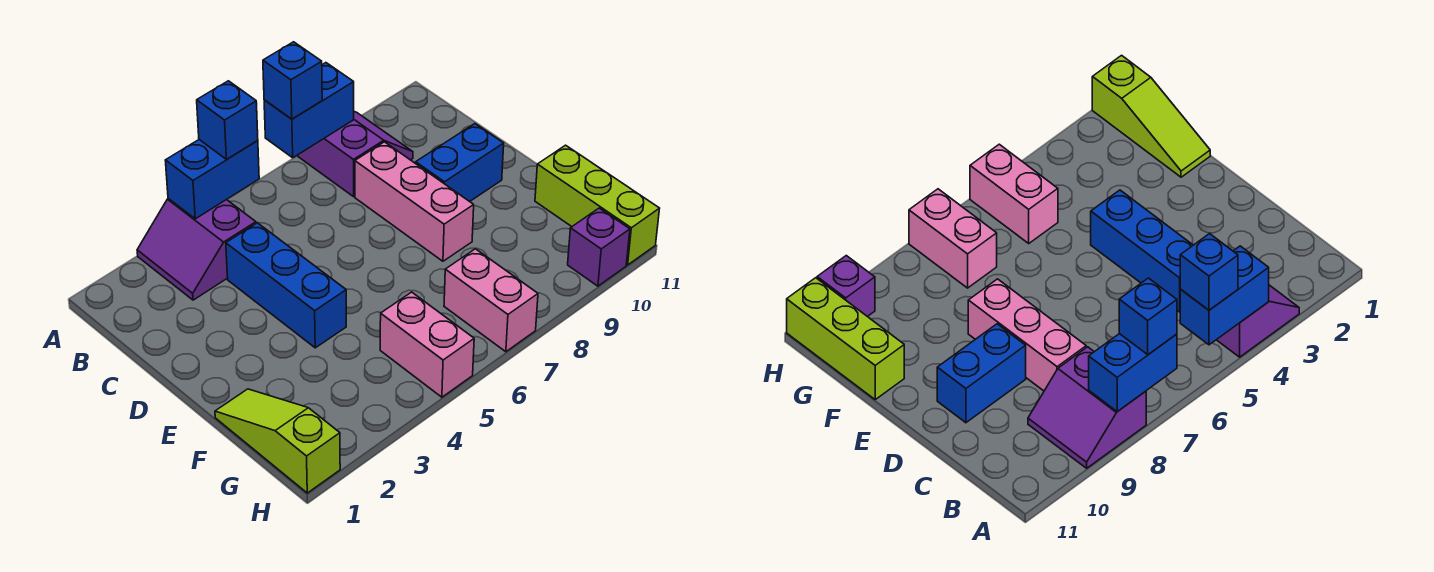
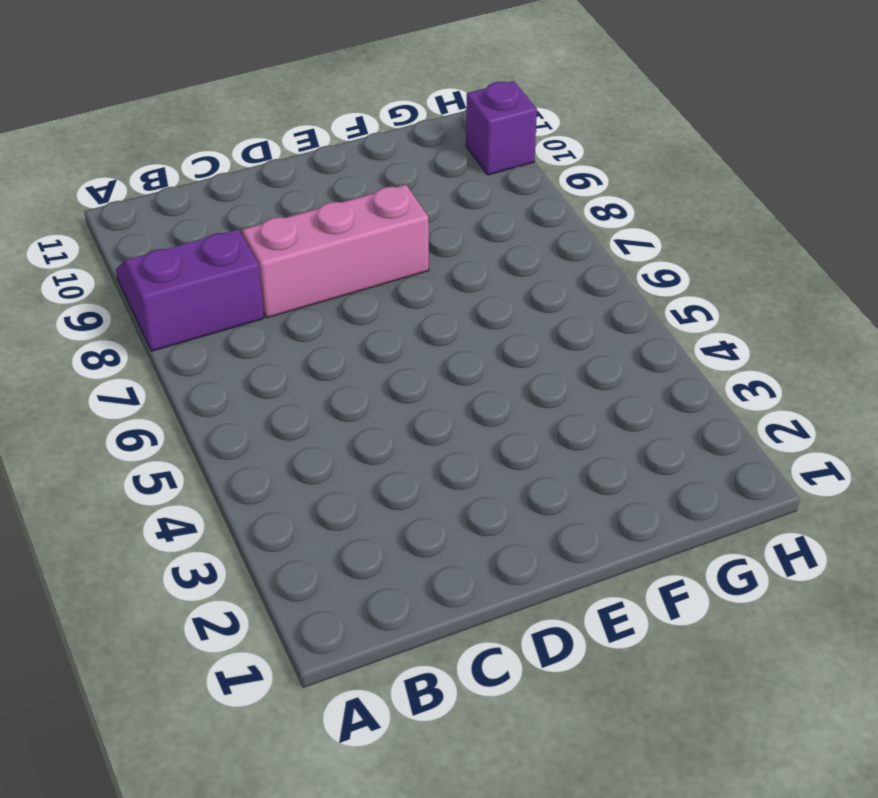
none -> purple slope A3:B4 level 1 top 4
none -> blue brick C4:E4 level 1
none -> blue brick D9:D10 level 1

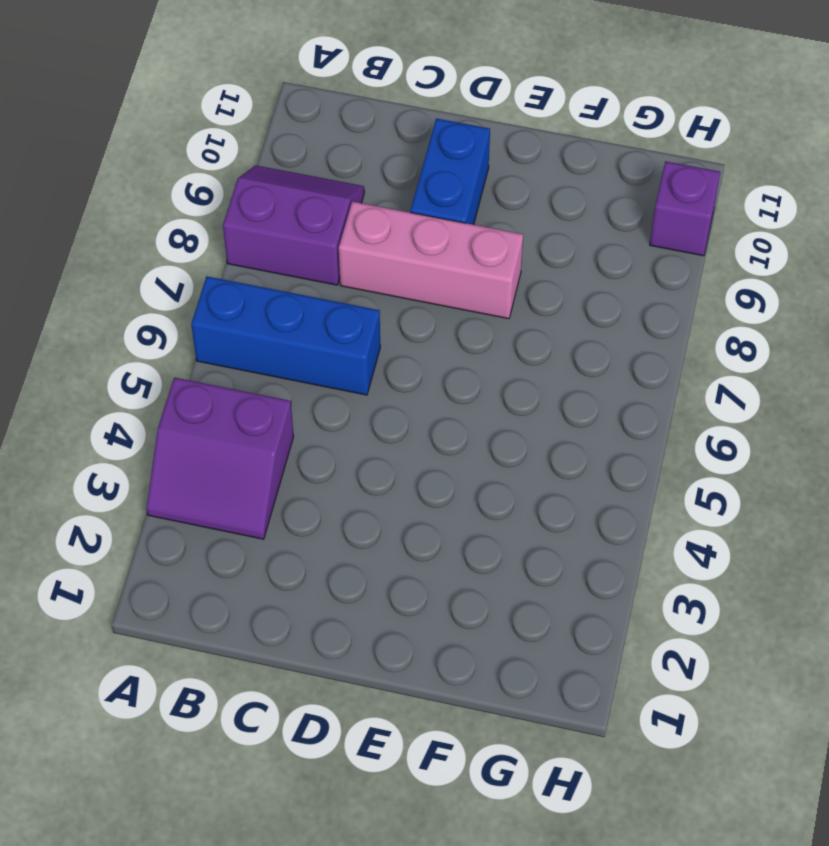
blue brick A6:C6 level 1 -> blue brick C4:E4 level 1
none -> lime slope F1:H1 level 1 top H
none -> lime brick F11:H11 level 1
none -> pink brick G5:H5 level 1

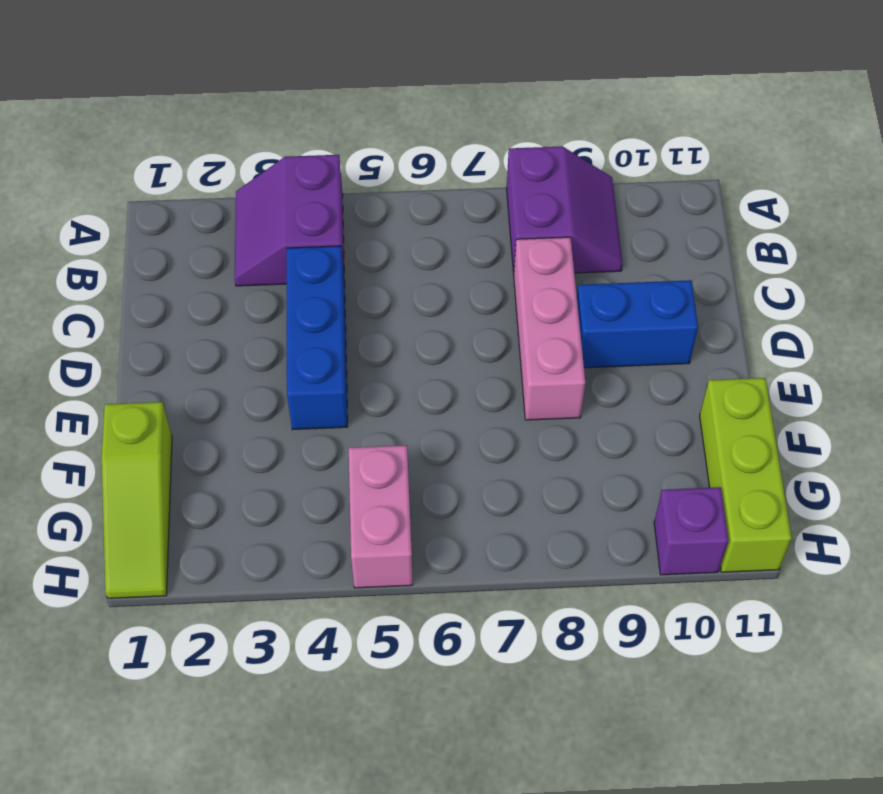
lime slope F1:H1 level 1 top F -> lime slope F1:H1 level 1 top H
none -> pink brick G7:H7 level 1
none -> blue brick A4:A5 level 2
none -> blue brick A7:A8 level 2

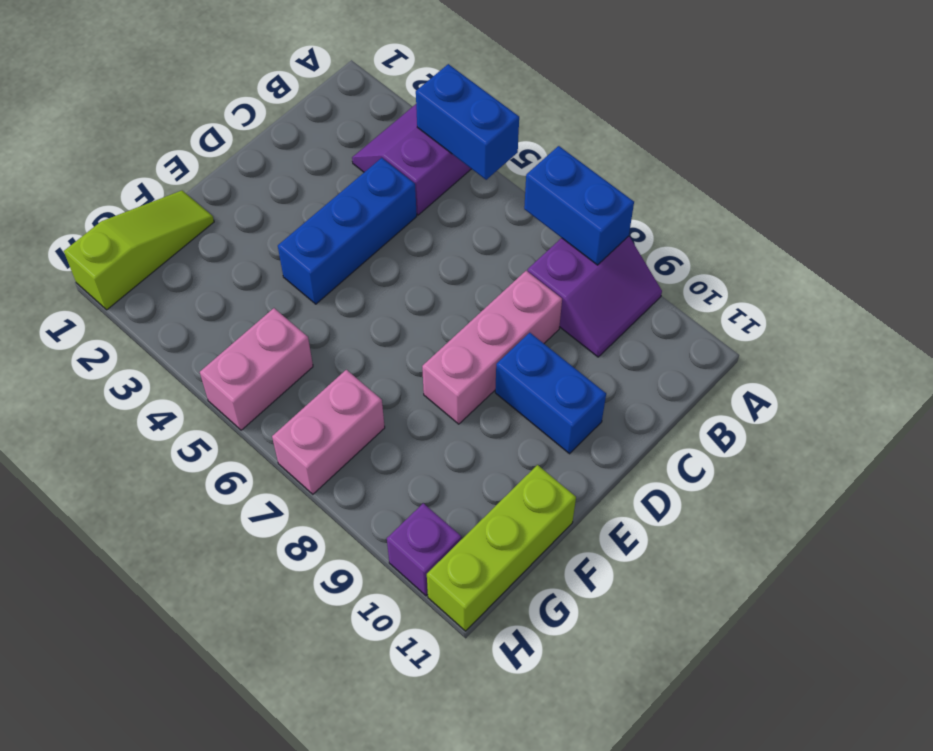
none -> blue brick A5 level 3
none -> blue brick A7 level 3

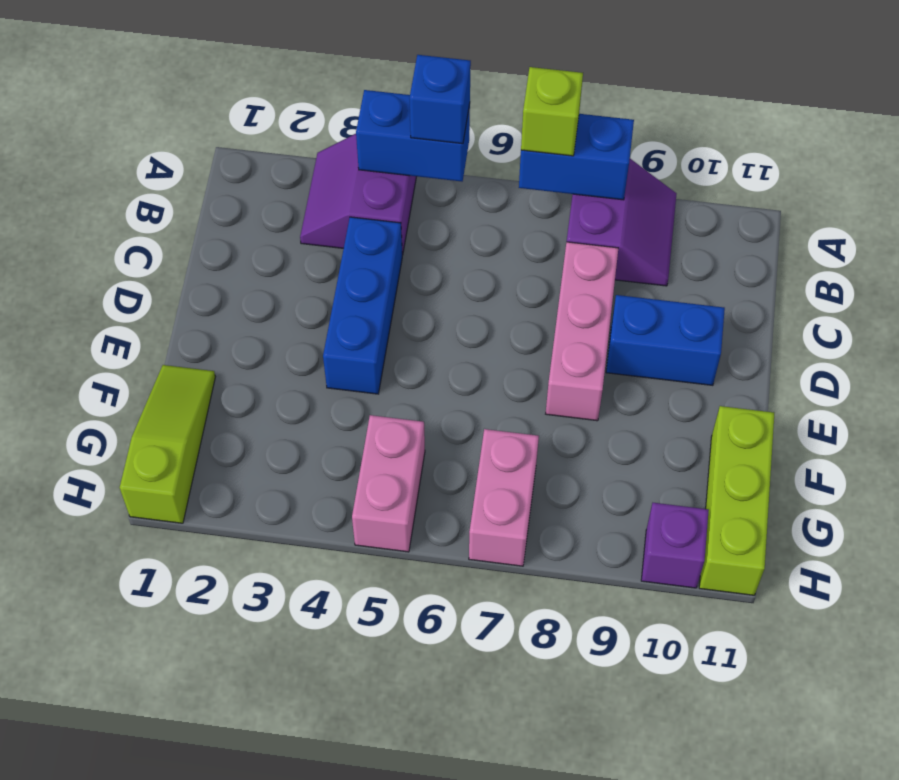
lime brick A7 level 3 -> blue brick A7 level 3

